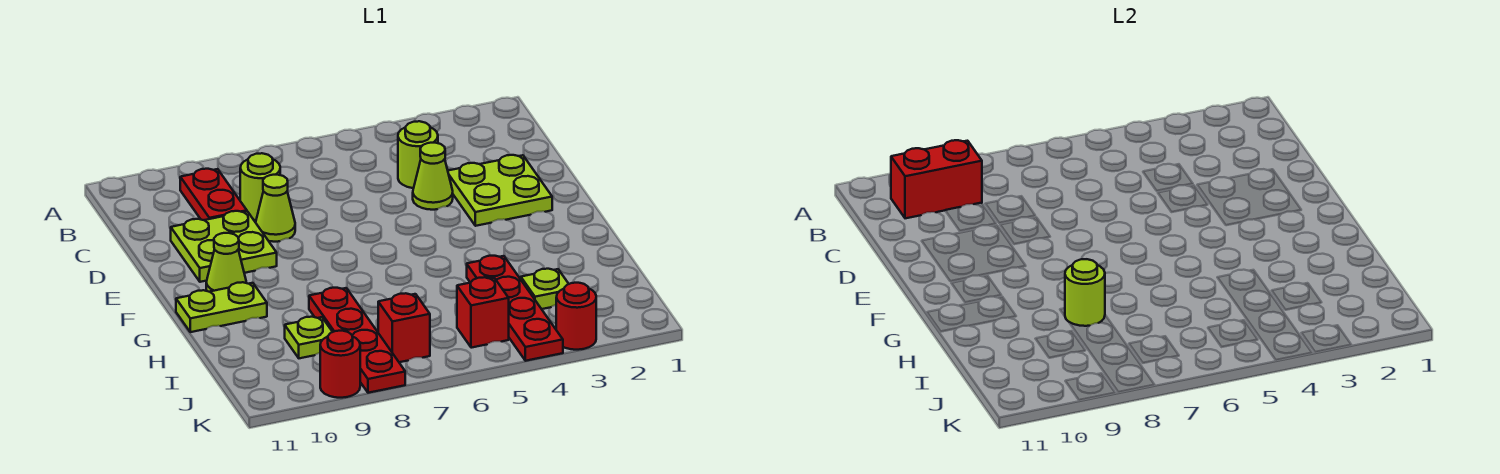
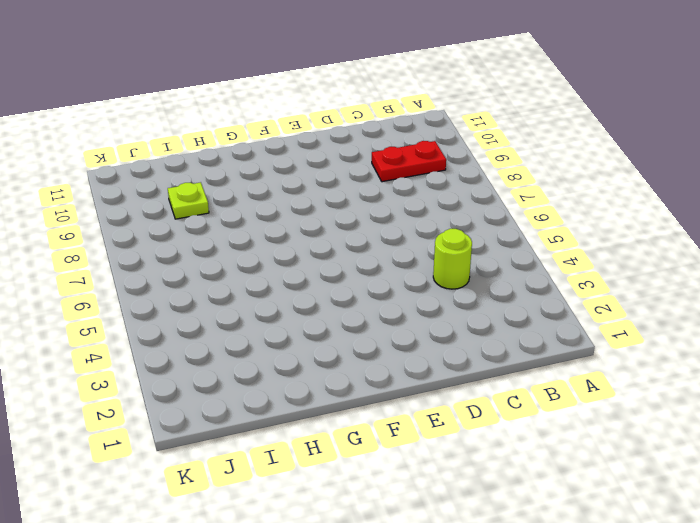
none -> lime round brick C8 level 1
none -> lime plate D2:E3 level 1
none -> lime cone D4 level 1

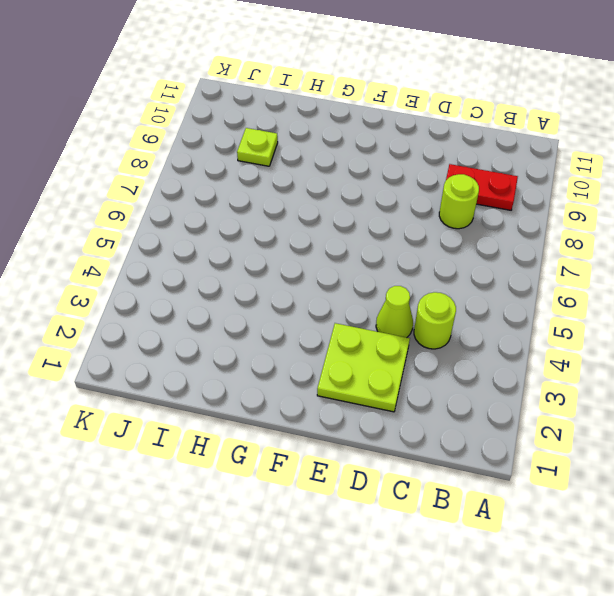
none -> lime cone D8 level 1
none -> lime plate D9:E10 level 1
none -> lime cone F10 level 1

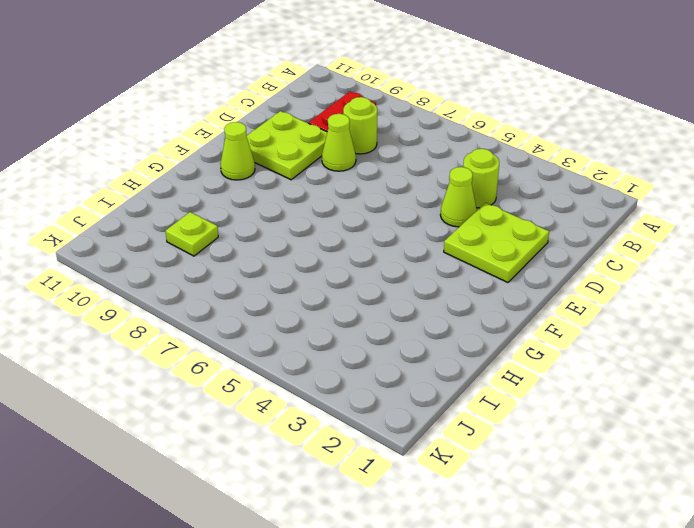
none -> lime plate G10:G11 level 1
none -> red plate H4:K4 level 1
none -> red plate H8:K8 level 1

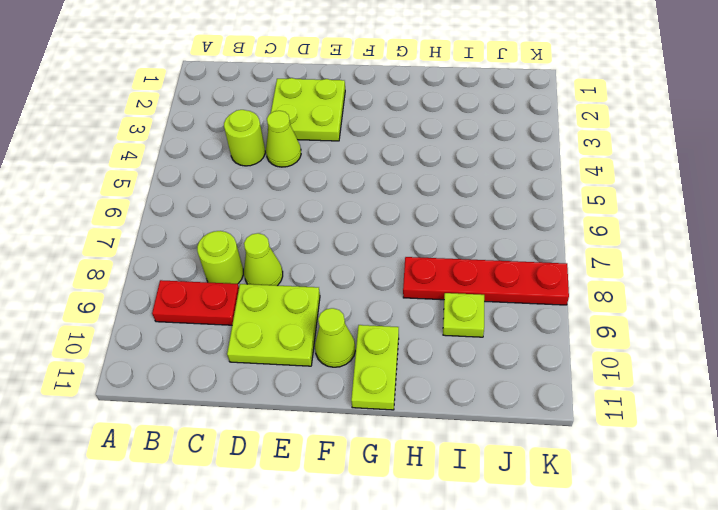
none -> red plate H4:K4 level 1
none -> lime plate I3 level 1
none -> red brick J5 level 1

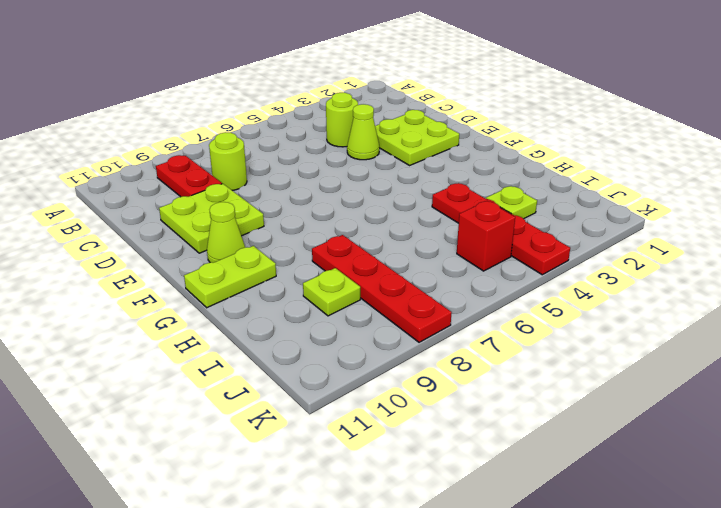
none -> lime cone D8 level 1
none -> red brick J7 level 1
none -> red round brick K3 level 1

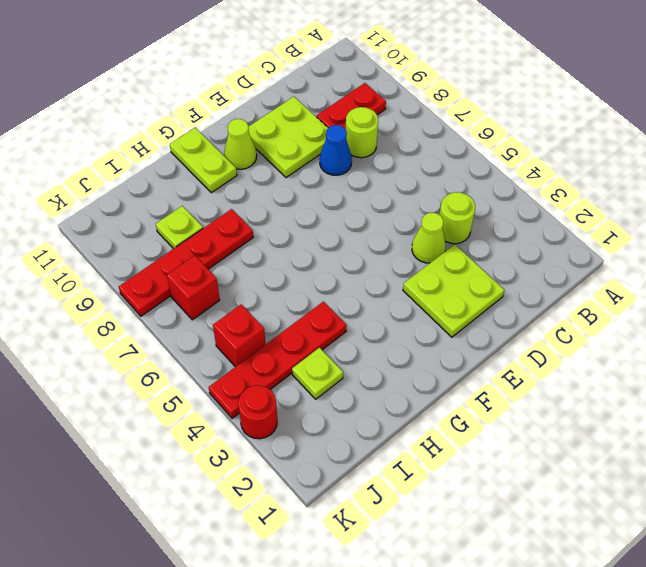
blue cone D8 level 1 -> lime cone D8 level 1
none -> red round brick K9 level 1
none -> red brick B9:B10 level 2
none -> lime round brick H8 level 2

